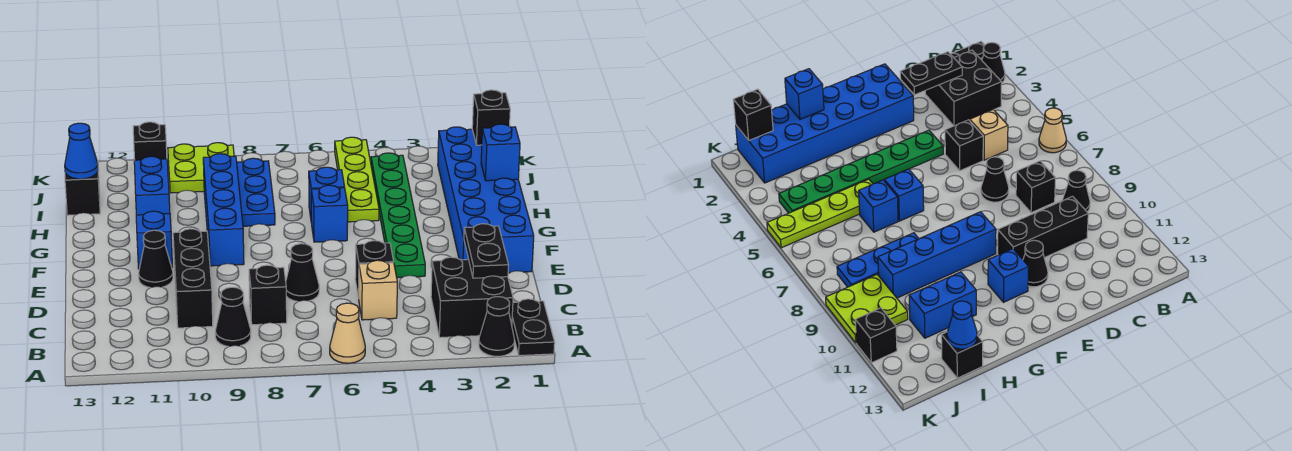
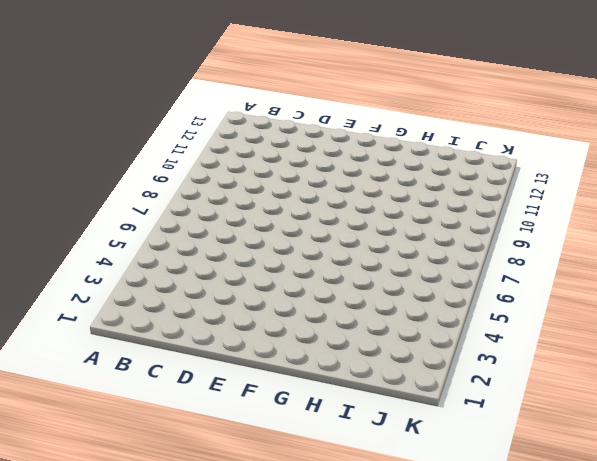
none -> black plate A1:B1 level 1
none -> black cone A2 level 1
none -> tan cone A6 level 1

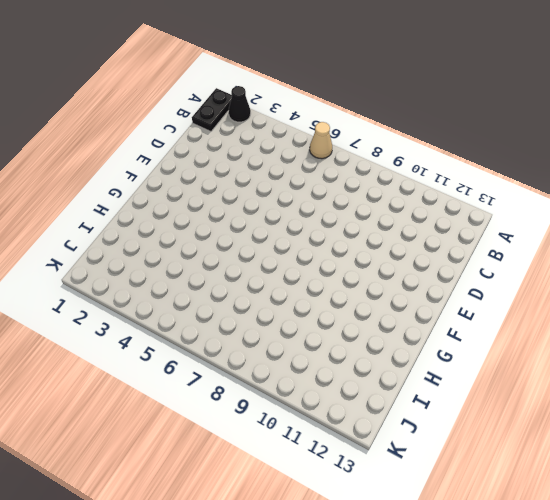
none -> black brick B2:C3 level 1
none -> black cone B9 level 1
none -> tan brick C5 level 1

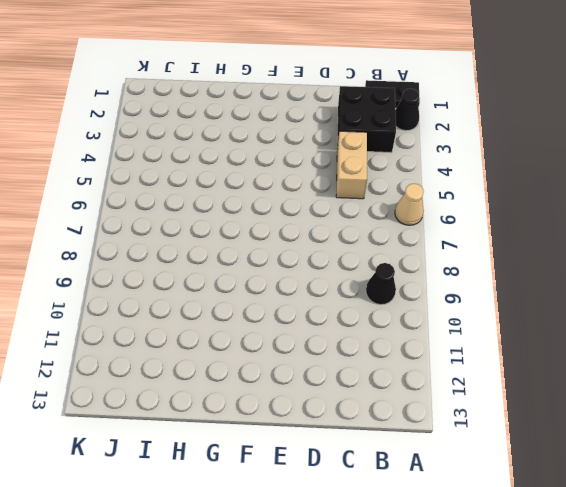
tan brick C4:C5 level 1 -> tan brick C5 level 1
none -> black brick C8 level 1
none -> black brick C10:E10 level 1
none -> black brick D5 level 1

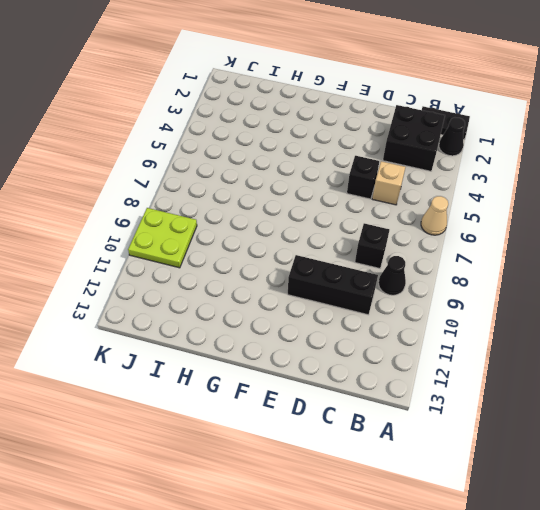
none -> black cone D7 level 1
none -> blue brick E1:J2 level 1
none -> green plate E4:J4 level 1

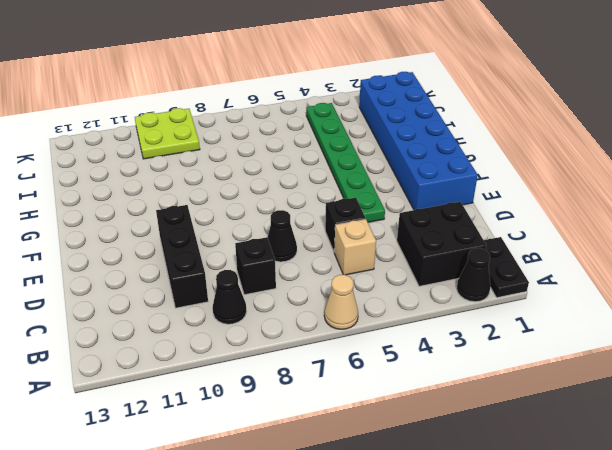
none -> black cone E11 level 1
none -> blue brick F9:I9 level 1
none -> blue brick F11 level 1

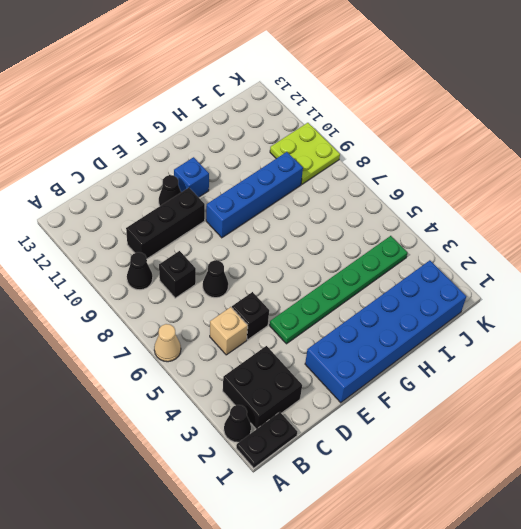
none -> blue brick G6 level 1
none -> lime plate H5:K5 level 1
none -> blue brick H6 level 1

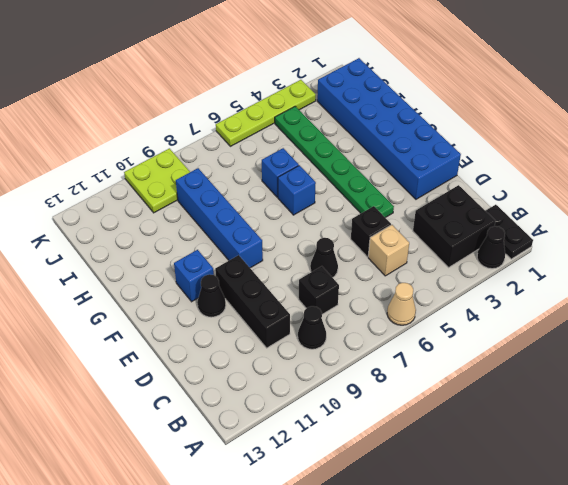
lime plate K3:K6 level 1 -> lime plate H5:K5 level 1
none -> blue plate H8:J8 level 1
none -> blue brick H11:I11 level 1
none -> black brick I13 level 1

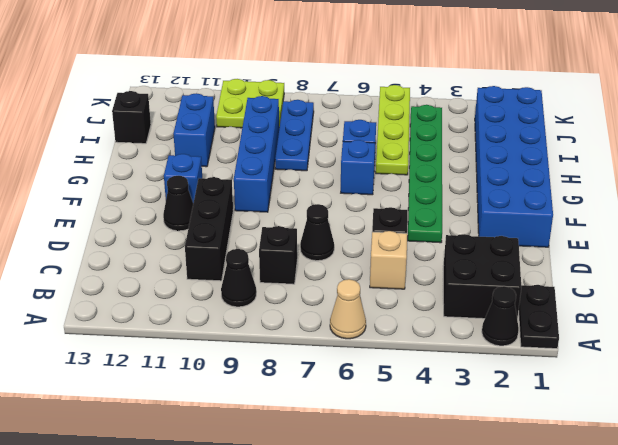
none -> black brick K11 level 1
none -> black plate C2:D2 level 2
none -> blue brick H1 level 2

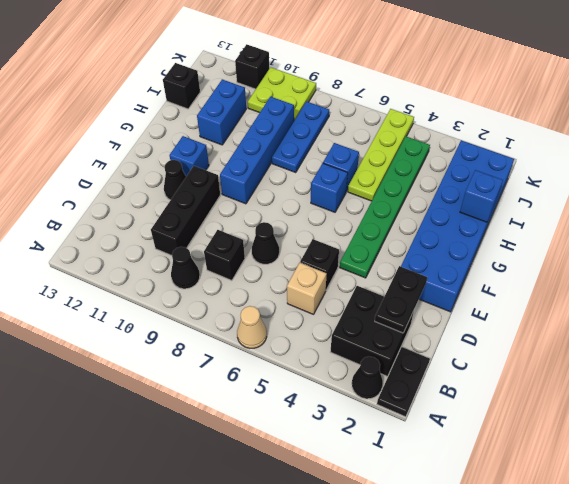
none -> blue cone I13 level 2
none -> black brick J1 level 2

